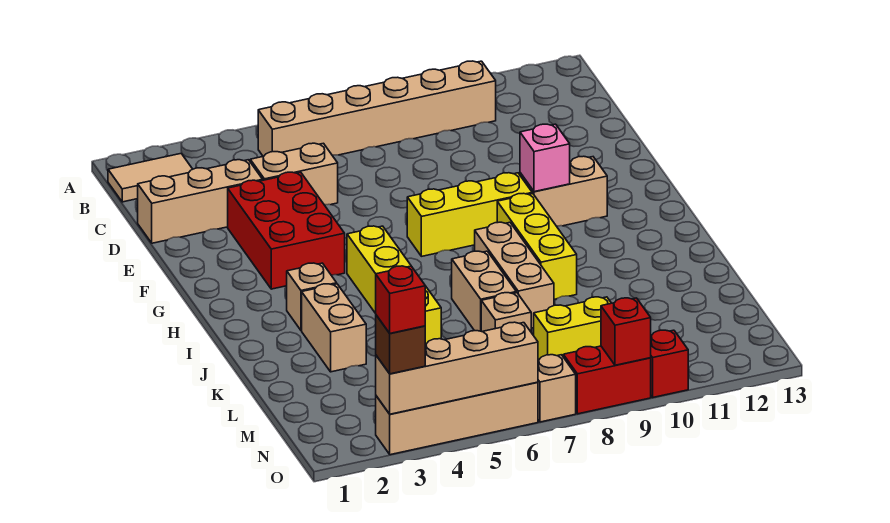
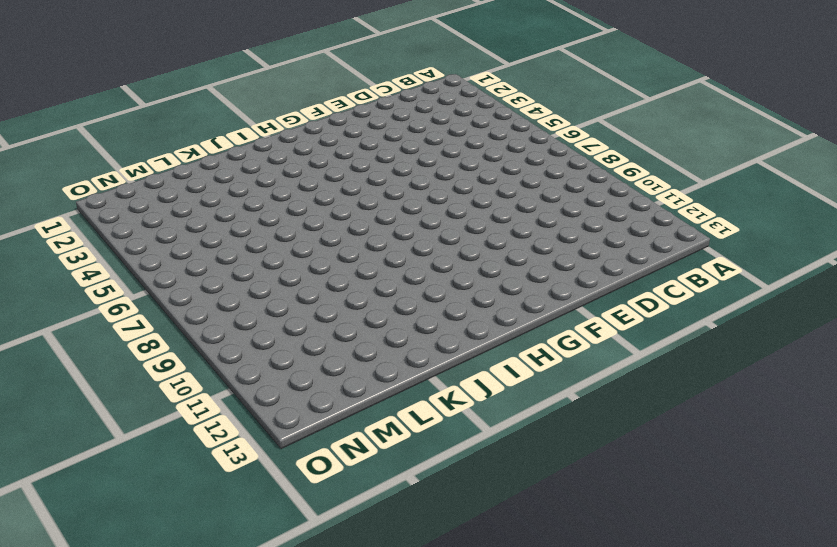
none -> tan tile B1:B2 level 1
none -> tan brick B5:B10 level 1
none -> tan brick D1:D3 level 1

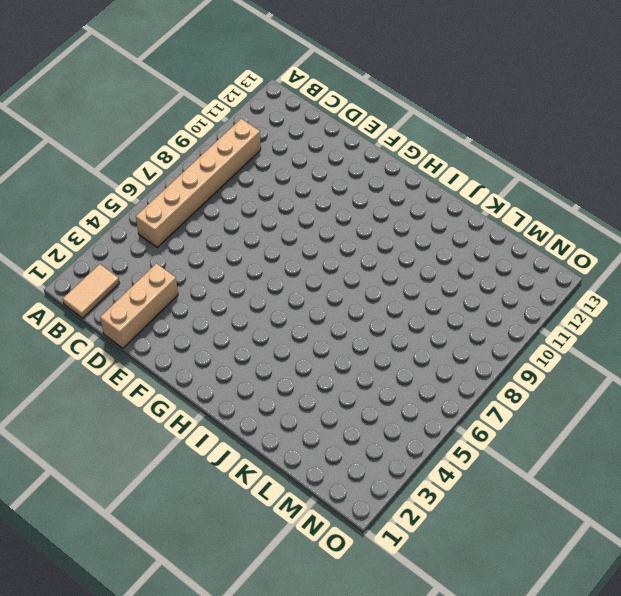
none -> tan brick D4:D5 level 1
none -> red brick E3:G4 level 1
none -> yellow brick G7:G9 level 1

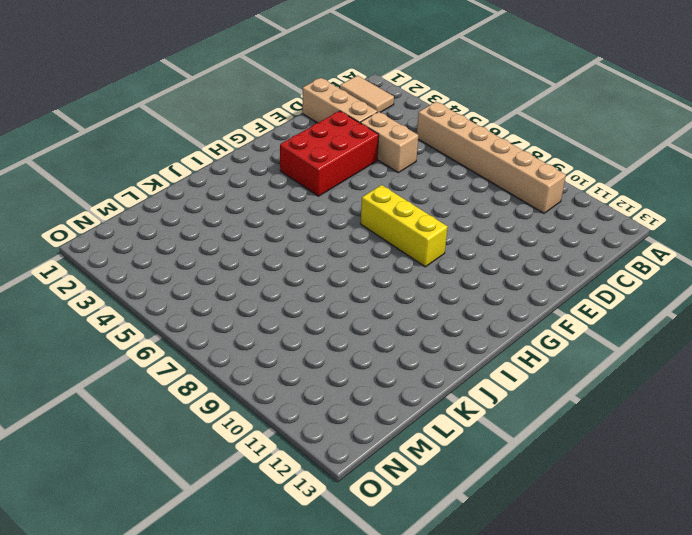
none -> tan brick G10:G11 level 1
none -> yellow brick H5:K5 level 1
none -> yellow brick H9:J9 level 1

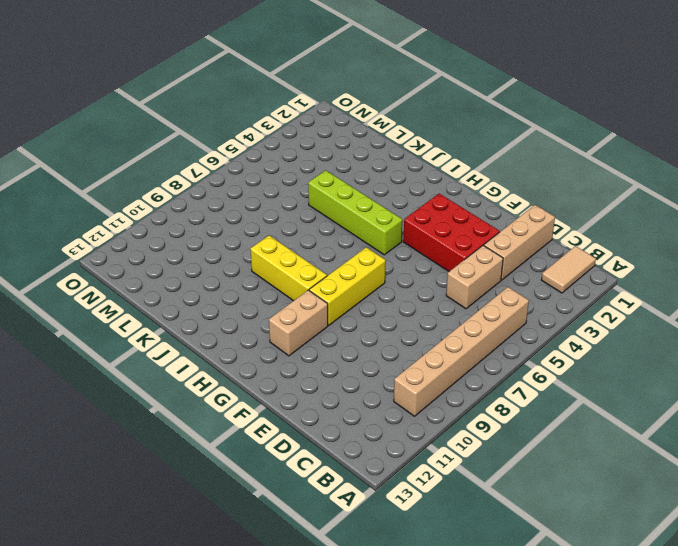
lime brick H5:K5 level 1 -> yellow brick H5:K5 level 1
none -> tan brick I3 level 1
none -> tan brick I8:K8 level 1
none -> tan brick J3:K3 level 1

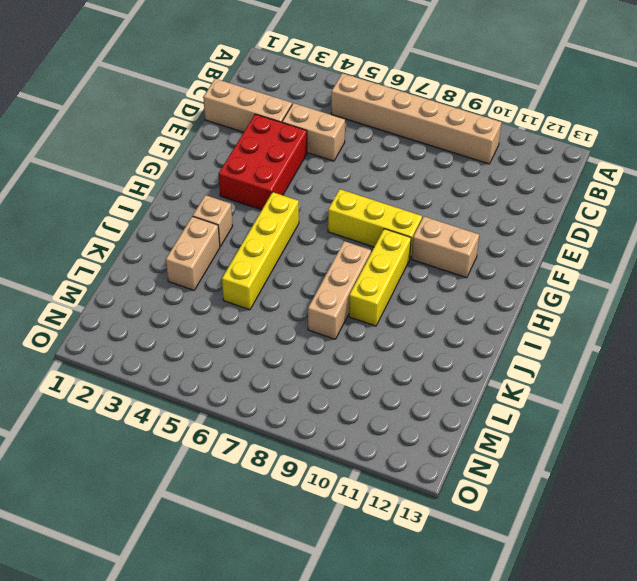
none -> tan tile B1:B2 level 1
none -> tan brick J7:K7 level 1
none -> tan brick L7 level 1

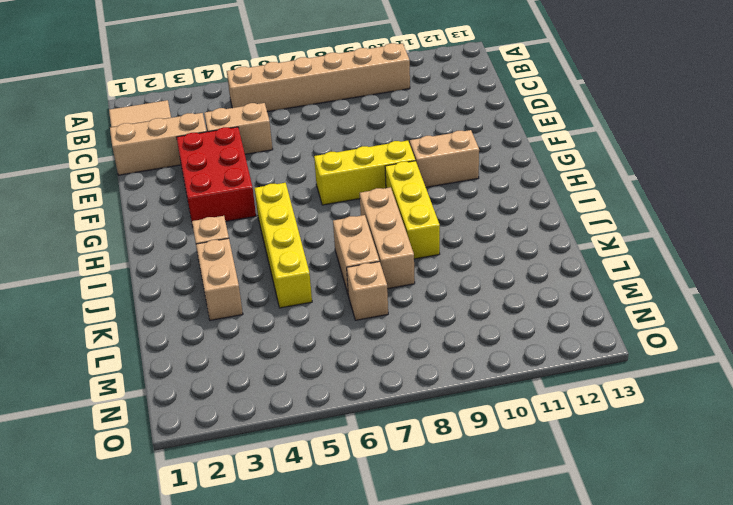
none -> yellow brick M8:M9 level 1
none -> tan brick O3:O6 level 1
none -> tan brick O7 level 1

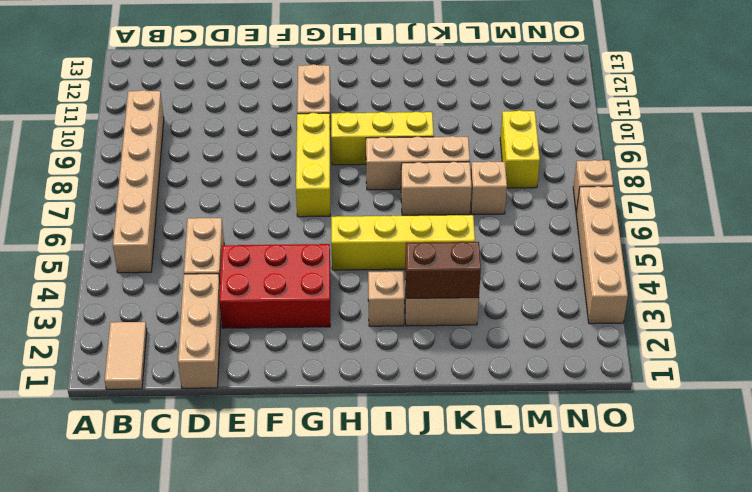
brown brick J3:K3 level 2 -> none
none -> red brick O8:O9 level 1
none -> red brick O10 level 1
none -> pink brick G10 level 2

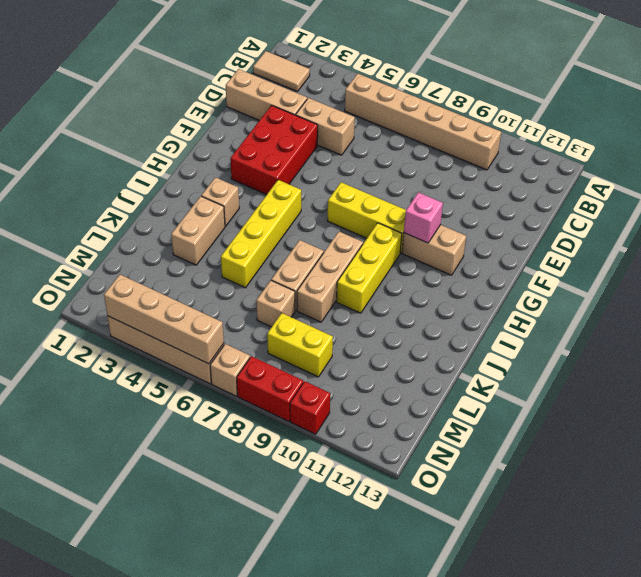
none -> red brick O9 level 2
none -> brown brick O3 level 3
none -> red brick O3 level 4

